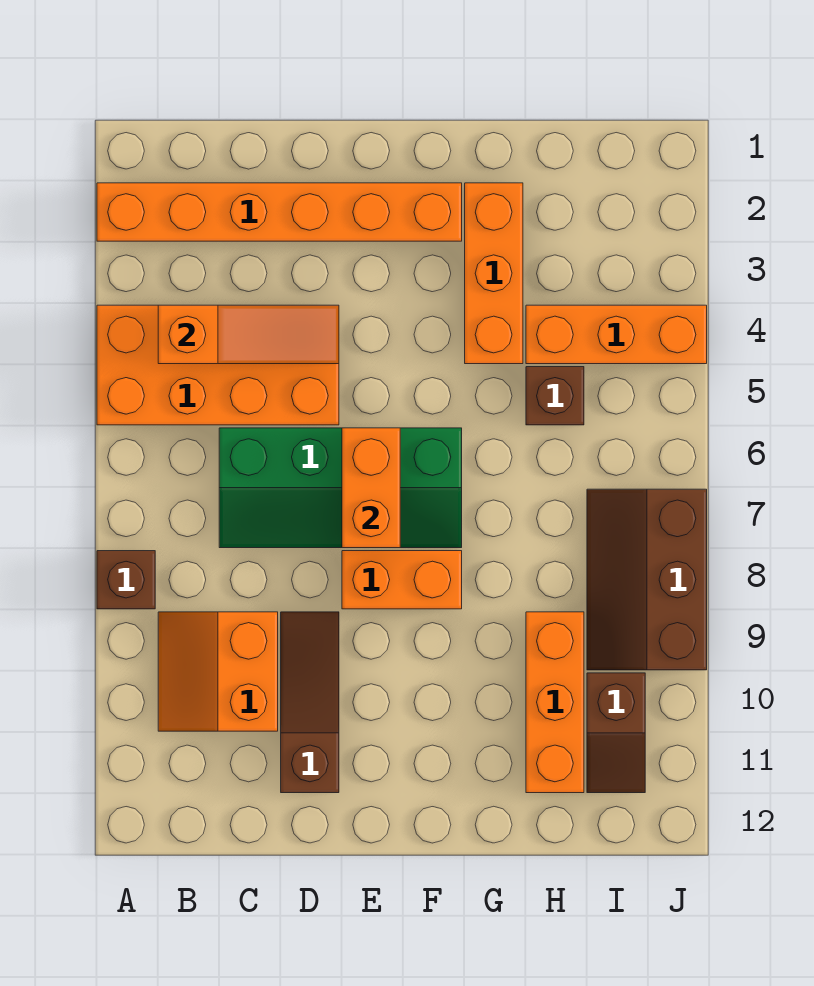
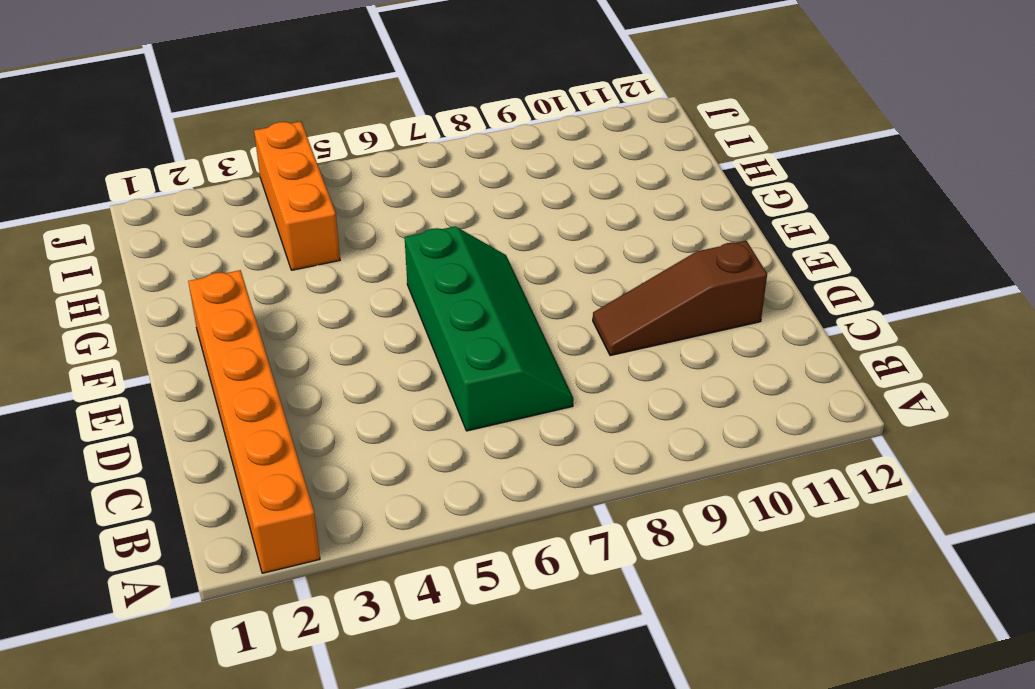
none -> orange brick A4:D5 level 1
none -> brown brick A8 level 1
none -> orange slope B9:C10 level 1 top C

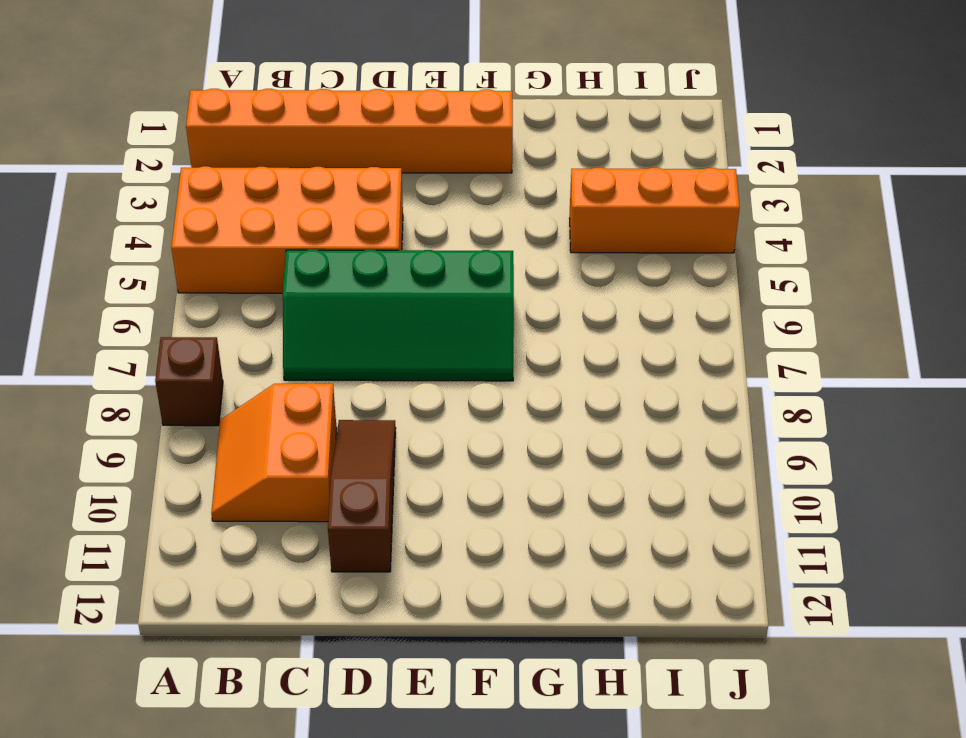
none -> orange brick E8:F8 level 1
none -> orange brick G2:G4 level 1
none -> brown brick H5 level 1

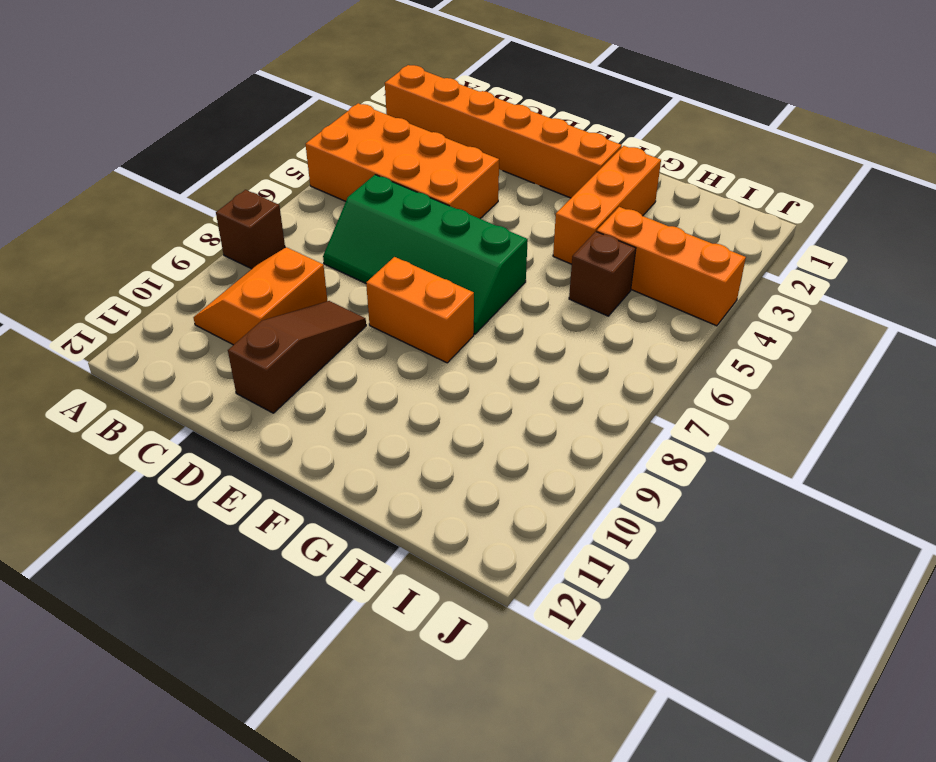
none -> orange brick H9:H11 level 1
none -> brown slope I7:J9 level 1 top J
none -> brown slope I10:I11 level 1 top 10

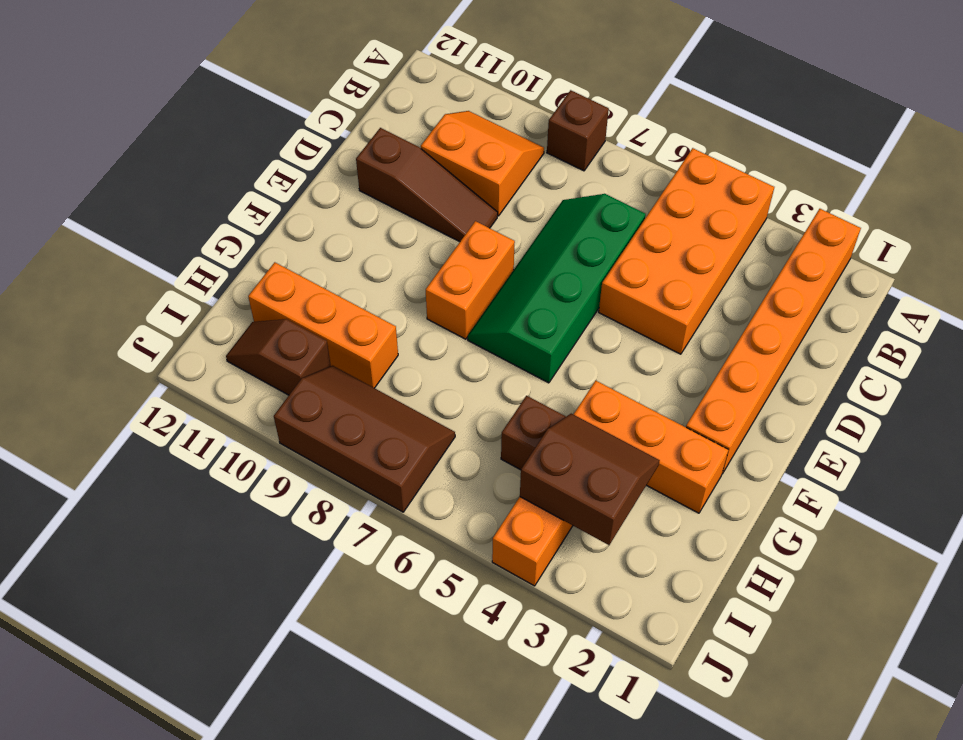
brown slope H3:I4 level 2 top I -> none
none -> orange slope B4:D4 level 2 top B
none -> orange brick E6:E7 level 2

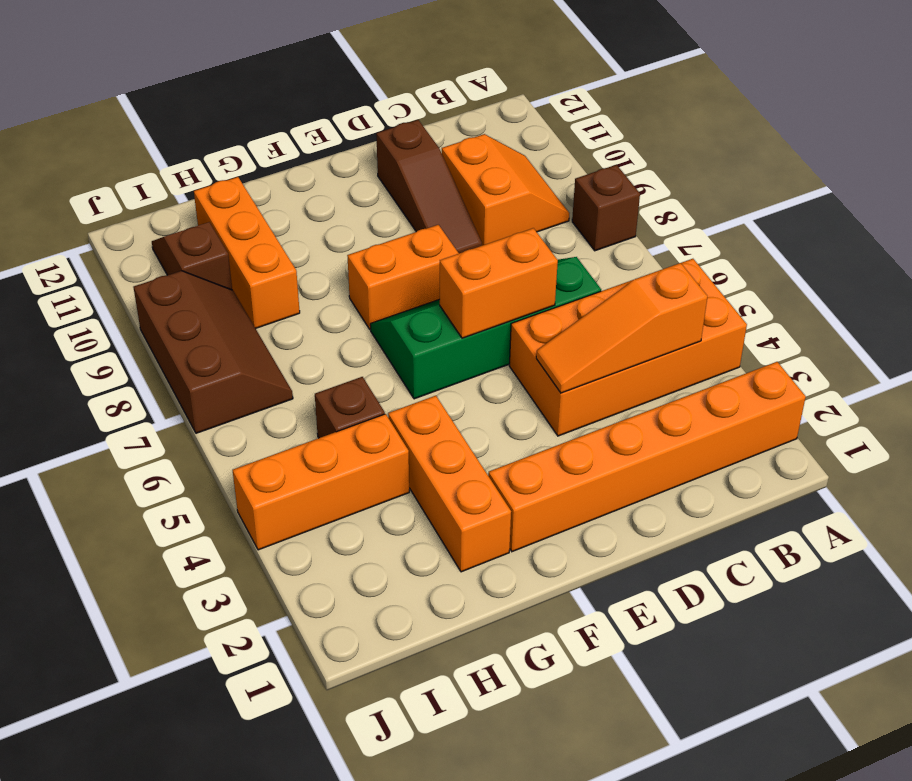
orange brick D6:E6 level 2 -> orange brick E6:E7 level 2

